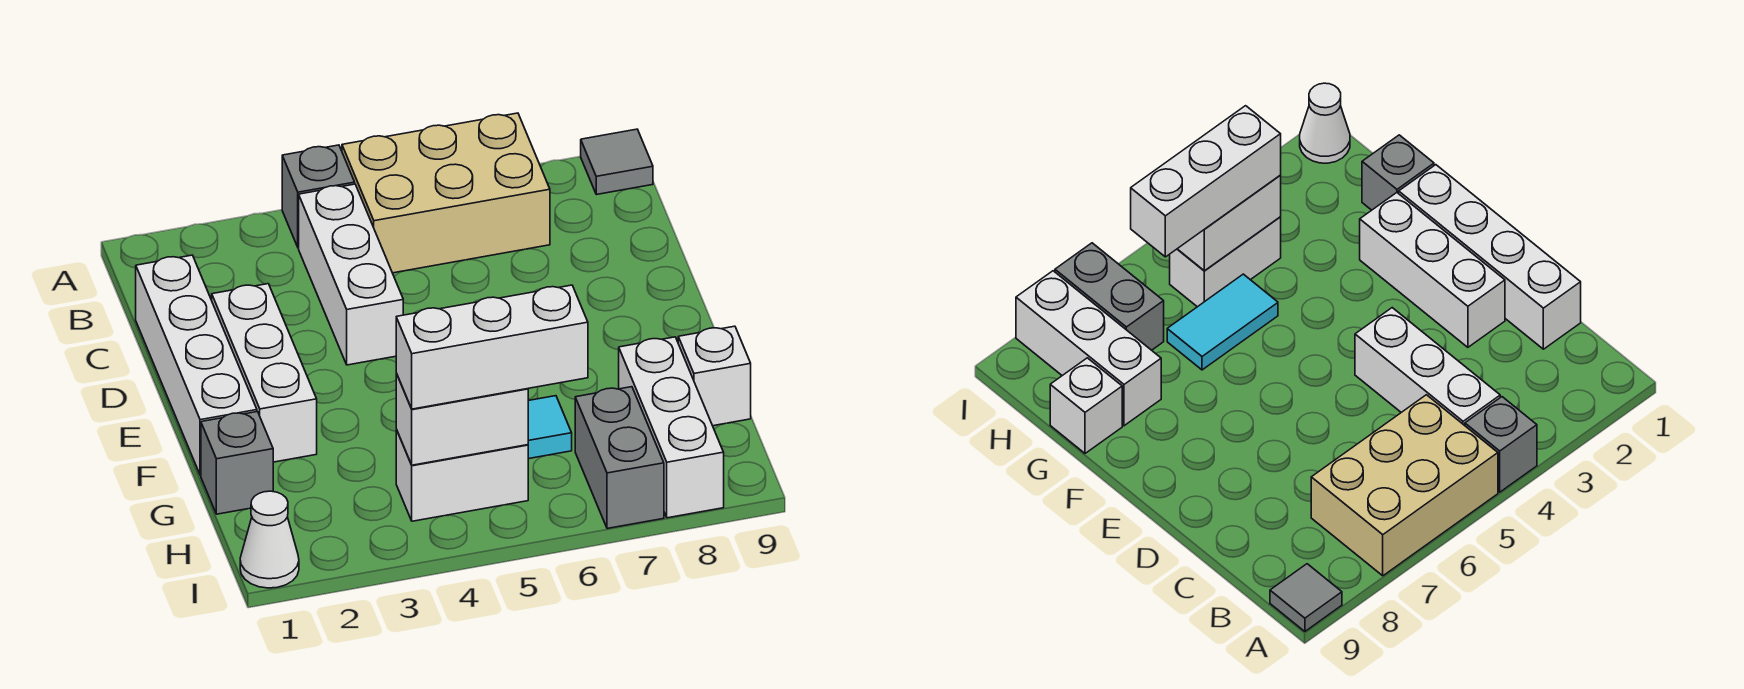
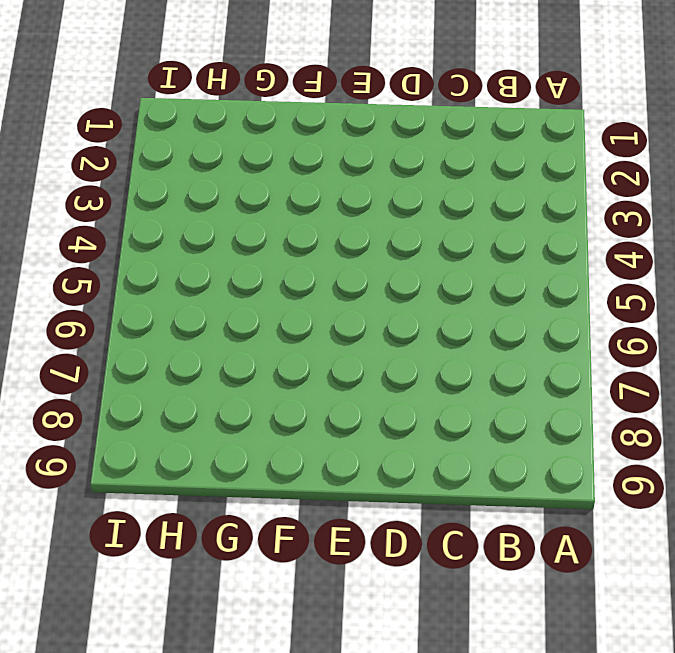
none -> grey brick A4 level 1
none -> tan brick A5:B7 level 1
none -> grey tile A9 level 1

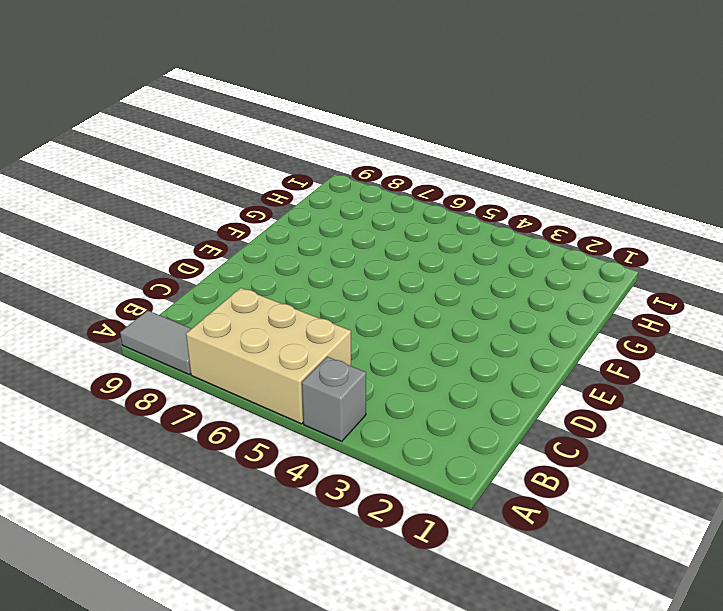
grey tile A8:A9 level 1 -> grey tile A9 level 1
none -> white brick B4:D4 level 1
none -> white brick C1:F1 level 1
none -> white brick D2:F2 level 1

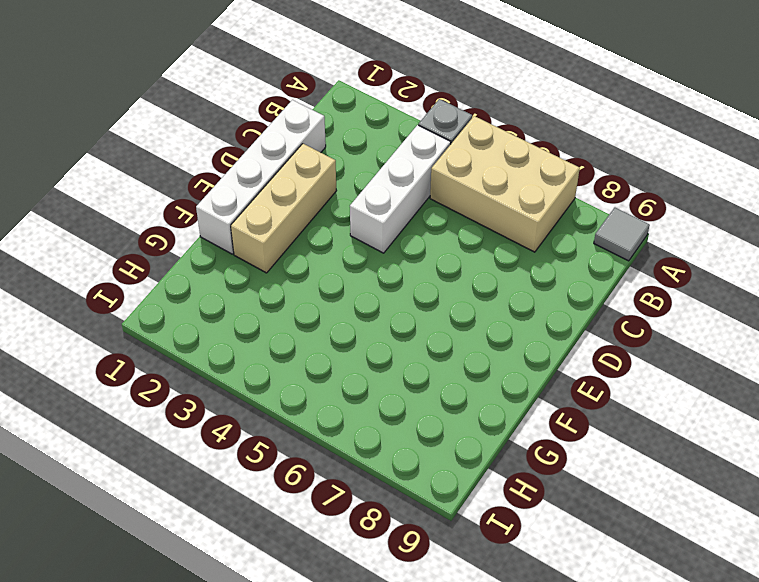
tan brick D2:F2 level 1 -> white brick D2:F2 level 1
none -> grey brick G1 level 1
none -> cyan tile G5:G6 level 1
none -> white brick G8:I8 level 1

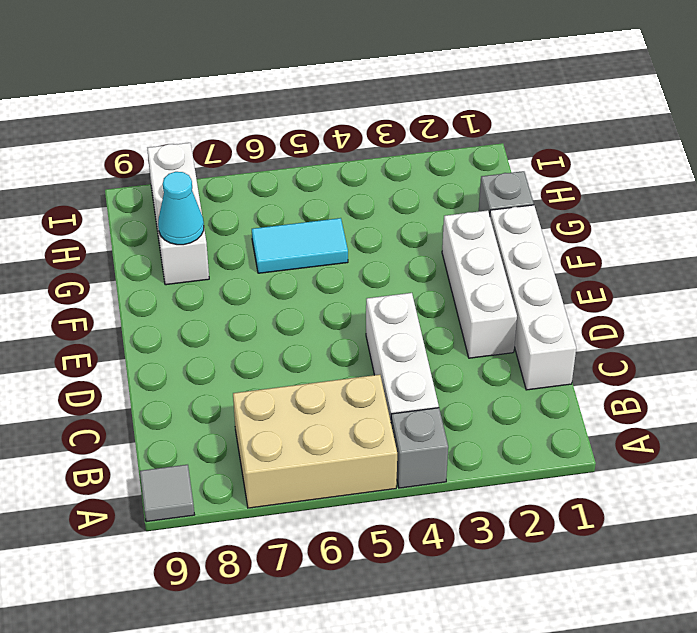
cyan cone G8 level 2 -> none
none -> white brick G9 level 1
none -> white brick H4:H5 level 1
none -> grey brick H7:I7 level 1

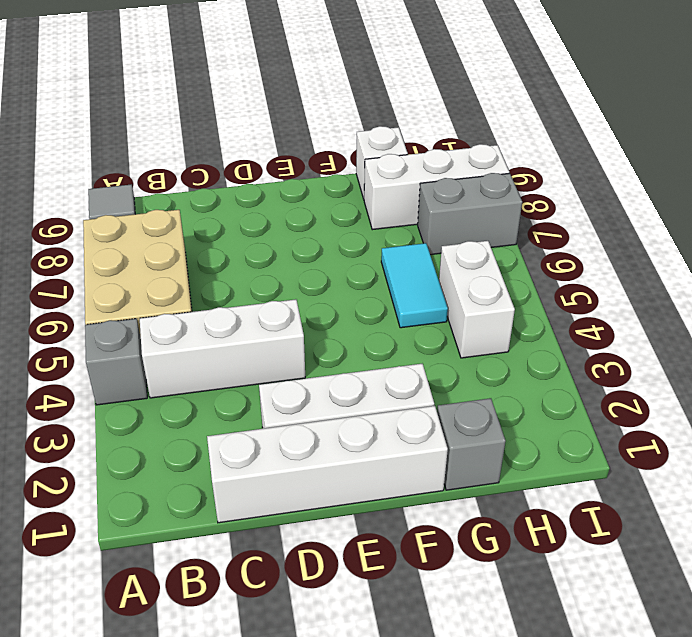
none -> white cone I1 level 1
none -> white brick H4:H5 level 2
none -> white brick H4:H6 level 3

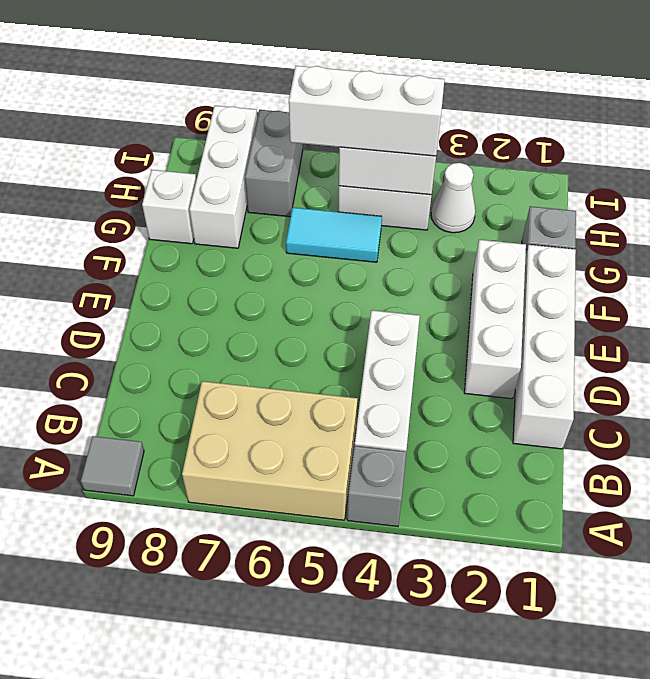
white cone H3 level 1 -> white cone I1 level 1

